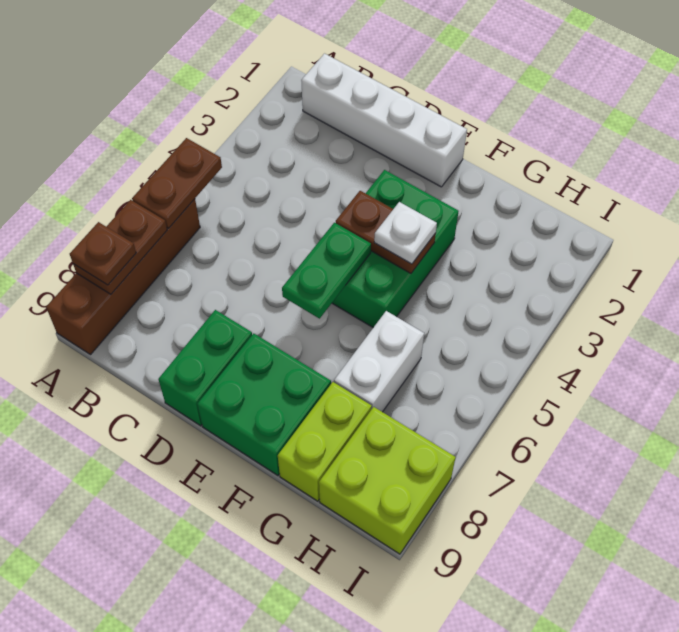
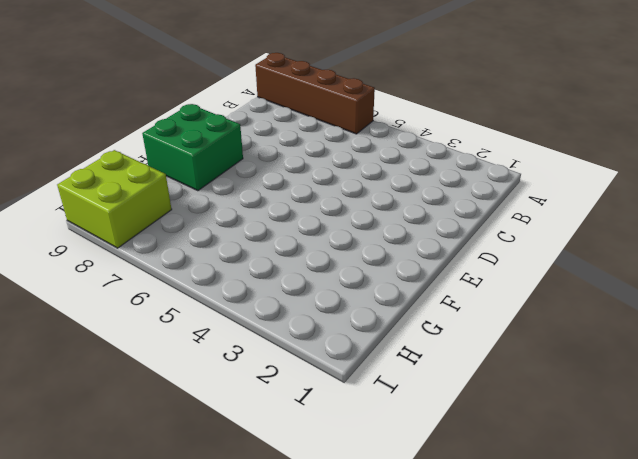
none -> white brick B1:E1 level 1
none -> green brick D8:D9 level 1
none -> green brick E3:F5 level 1

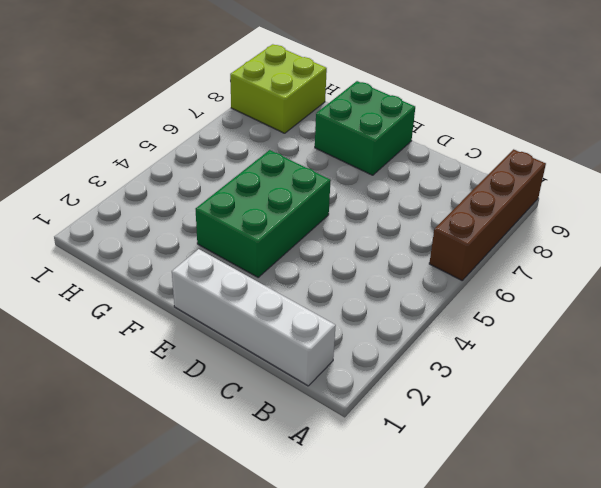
none -> green brick D8:D9 level 1
none -> white brick G6:G7 level 1
none -> lime brick G8:G9 level 1

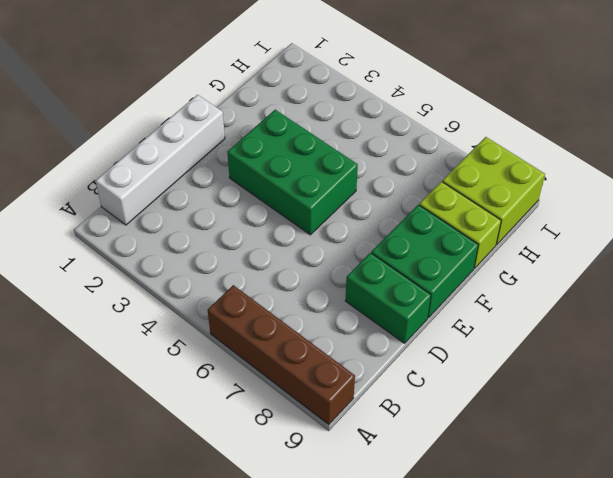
none -> white brick G6:G7 level 1
none -> brown plate A5:A6 level 2
none -> brown plate A7:A8 level 2

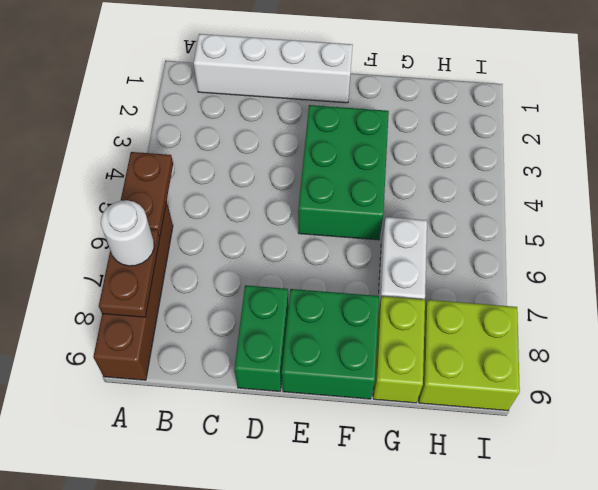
white round brick A7 level 3 -> none
none -> brown plate E4:F4 level 2
none -> green plate E5:E6 level 2
none -> brown plate A8 level 3

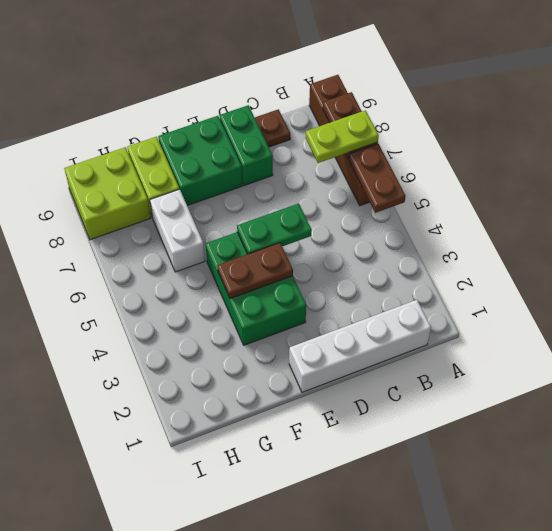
lime plate A7:B7 level 3 -> none
brown plate C9 level 1 -> brown plate A8 level 3
green plate D5:E5 level 2 -> green plate E5:E6 level 2
none -> white plate F4 level 3

